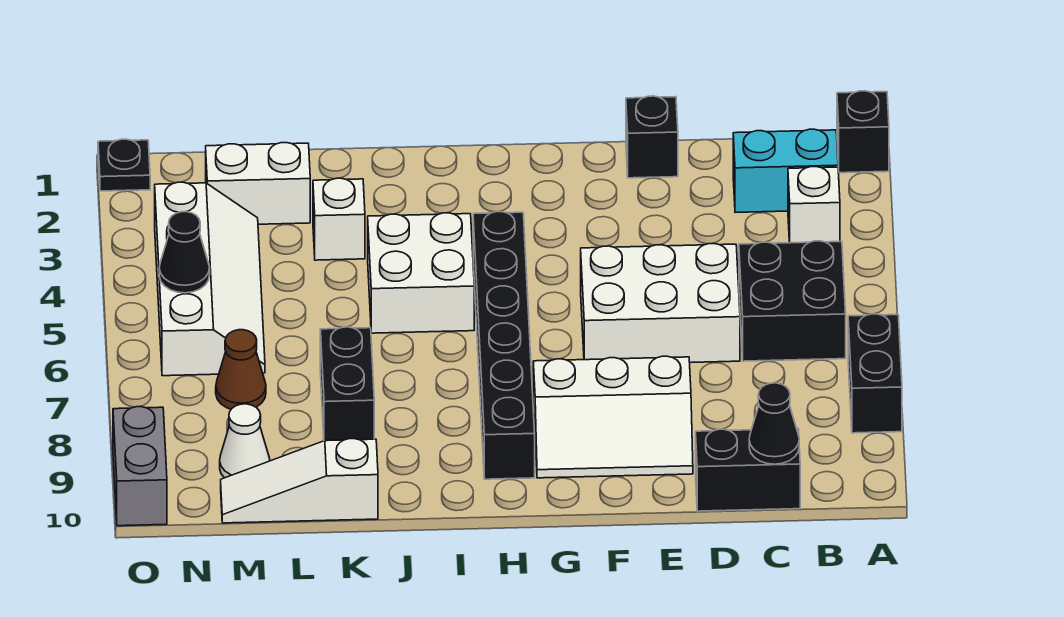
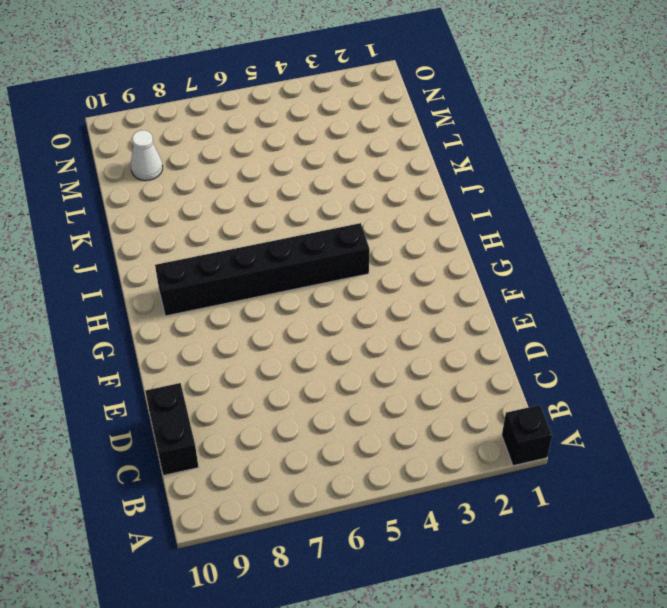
none -> black brick A7:A8 level 1
none -> cyan brick B2:C2 level 1
none -> white brick B3 level 1

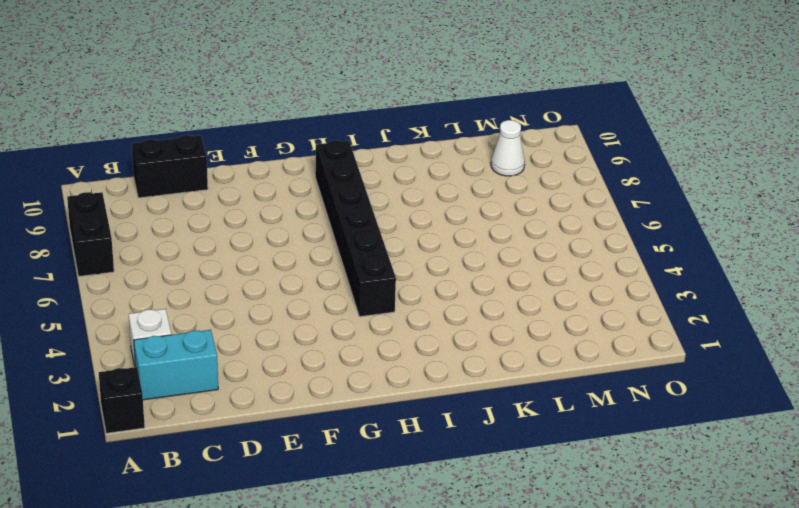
none -> black brick B5:C6 level 1
none -> white brick D5:F6 level 1
none -> black brick E1 level 1

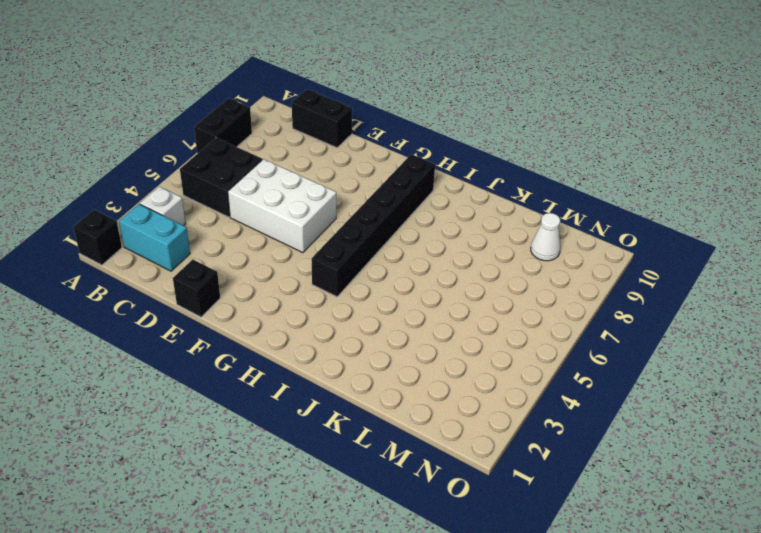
none -> white slope E8:G9 level 1 top 8
none -> white brick I4:J5 level 1
none -> white brick K3 level 1

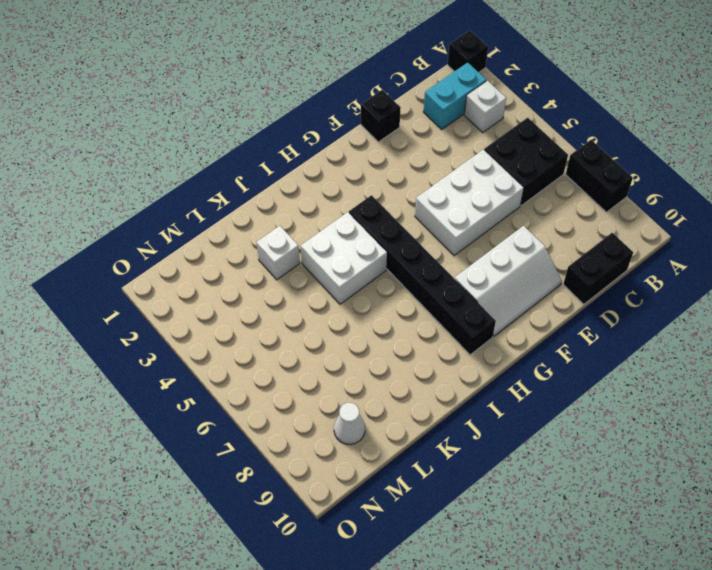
none -> black brick K7:K8 level 1
none -> white slope K10:M10 level 1 top K
none -> white brick L2:M2 level 1

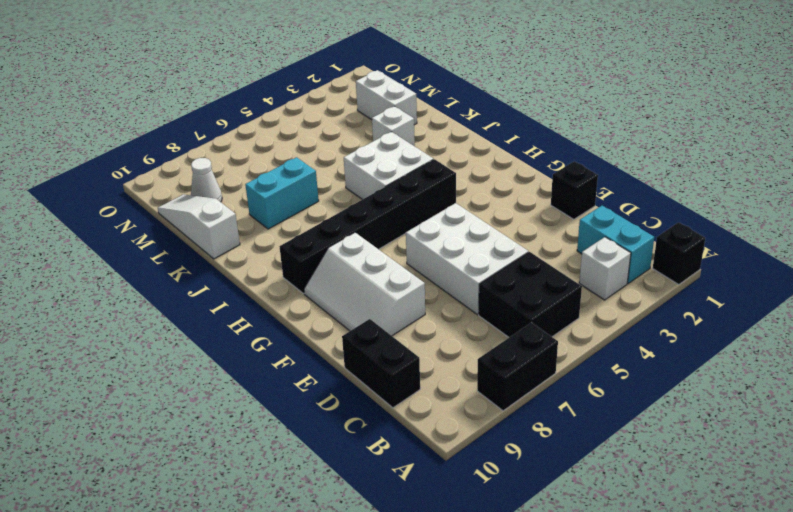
cyan brick K7:K8 level 1 -> black brick K7:K8 level 1
none -> white slope M3:N6 level 1 top N
none -> brown cone M7 level 1
none -> black plate O1 level 1

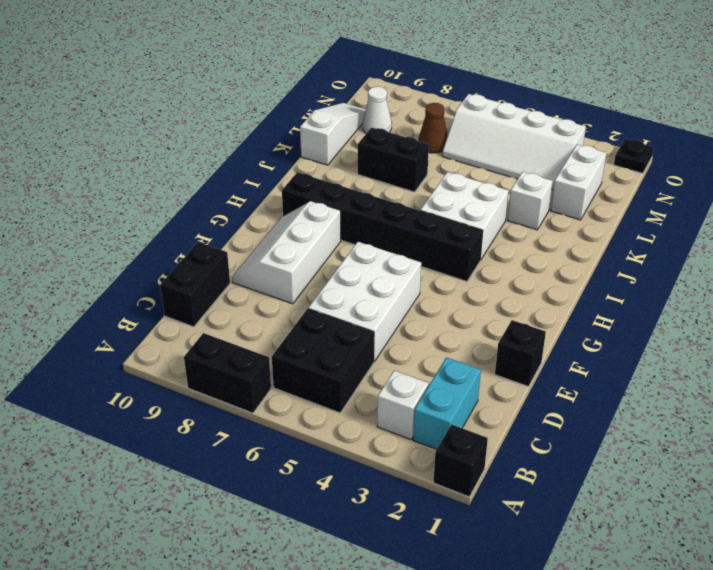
none -> grey brick O9:O10 level 1
none -> black cone C10 level 2
none -> black cone N5 level 2

